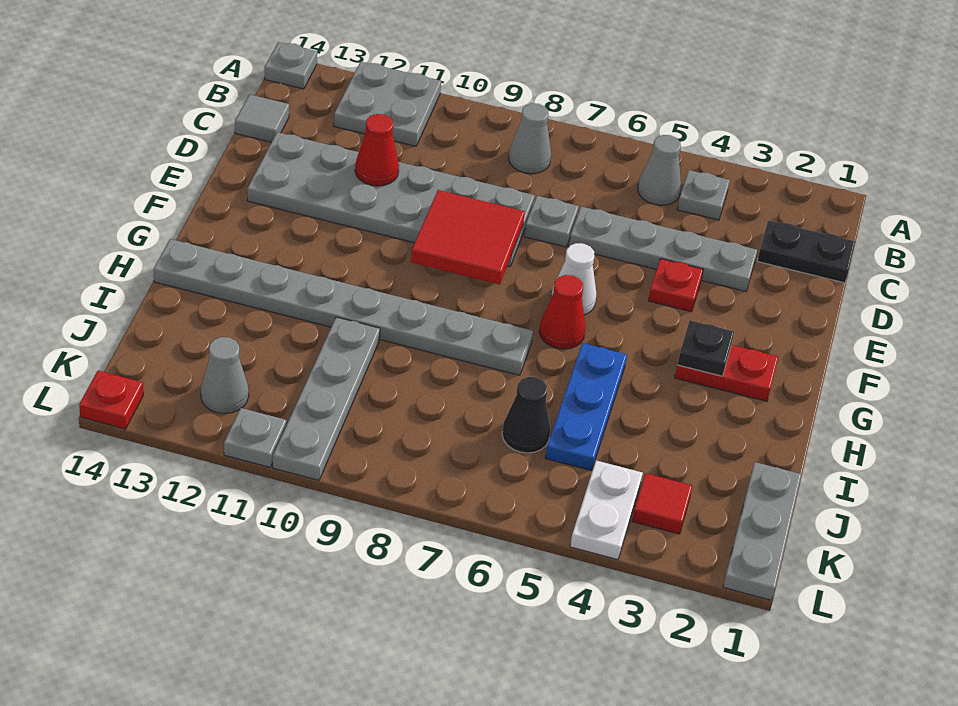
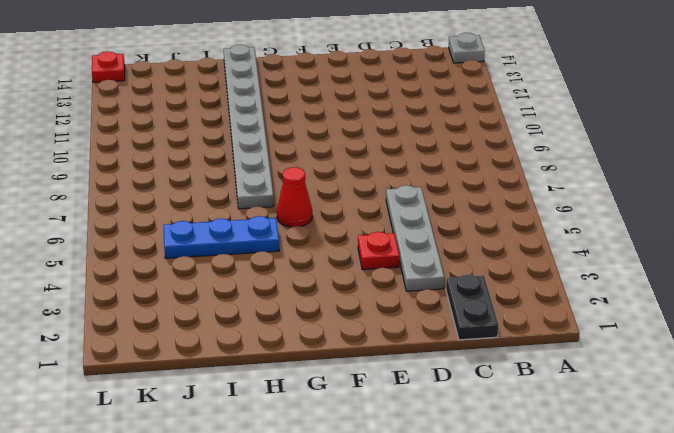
none -> grey plate A11:B12 level 1
none -> grey plate B4 level 1
none -> grey cone B5 level 1

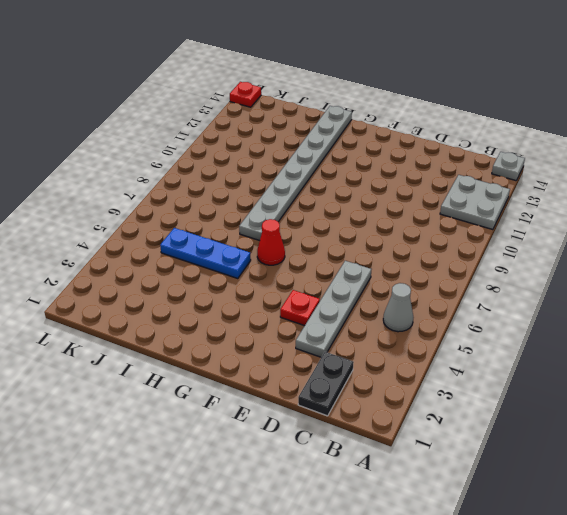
none -> grey plate B4 level 1
none -> grey cone B8 level 1
none -> grey tile C14 level 1

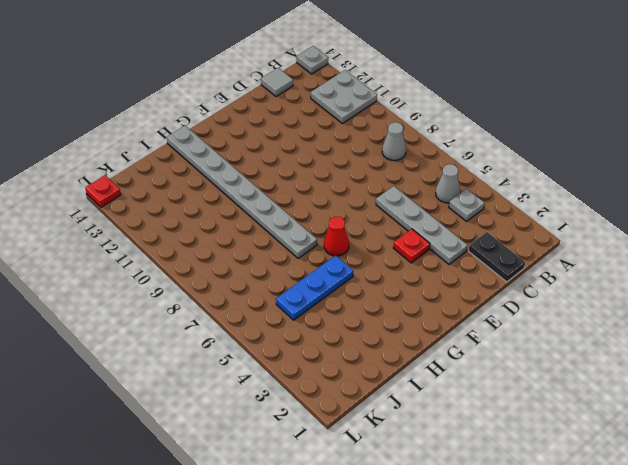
none -> grey plate D7 level 1
none -> grey plate D8:E13 level 1
none -> white cone F6 level 1

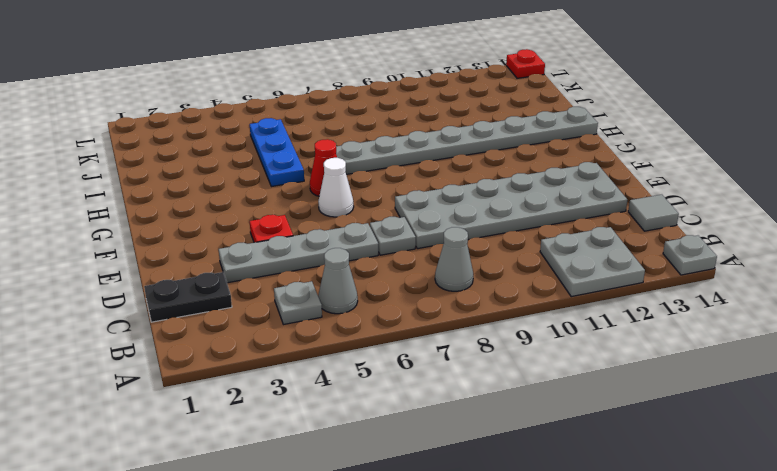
none -> red plate G2:G3 level 1
none -> grey plate I10:L10 level 1
none -> grey plate J1:L1 level 1

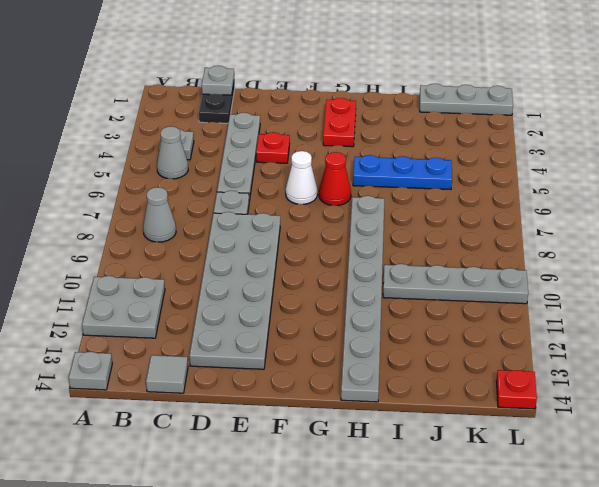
grey plate C1 level 2 -> grey plate L11 level 1
none -> black cone J6 level 1
none -> red tile K3 level 1
none -> white plate K4:L4 level 1

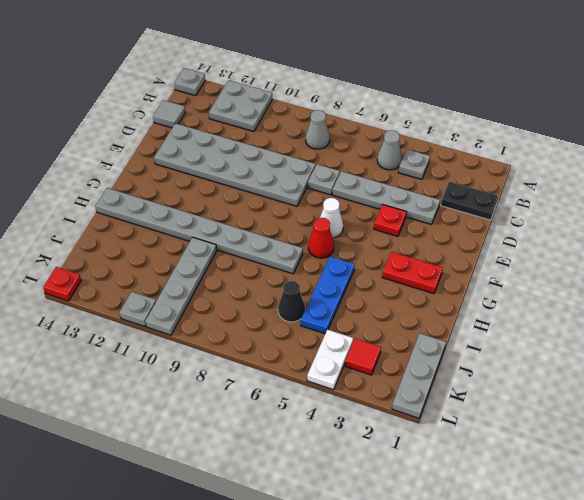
none -> grey cone K12 level 1
none -> red cone D11 level 2
none -> red tile E8:F9 level 2

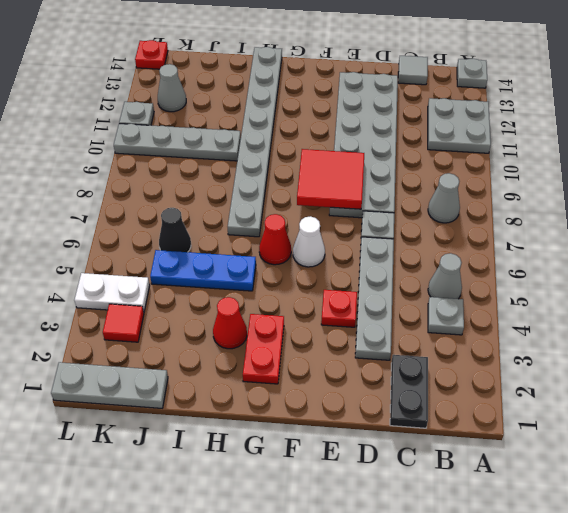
red cone H3 level 1 -> red cone D11 level 2
none -> black plate G3 level 2

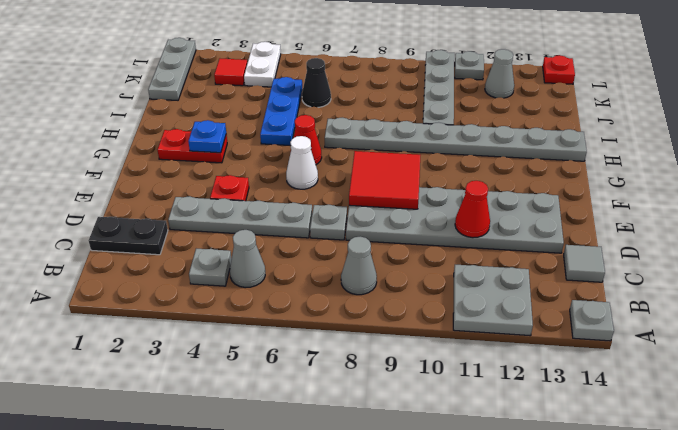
blue plate G3 level 2 -> black plate G3 level 2

